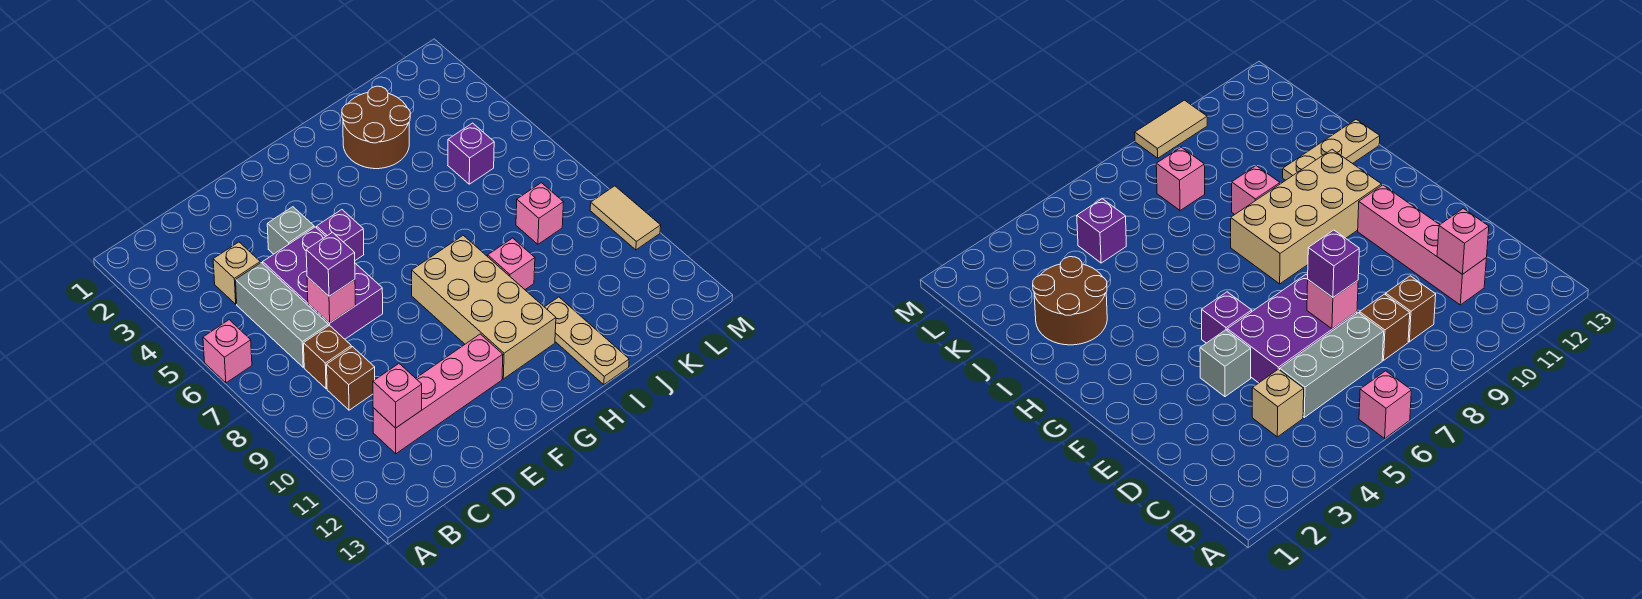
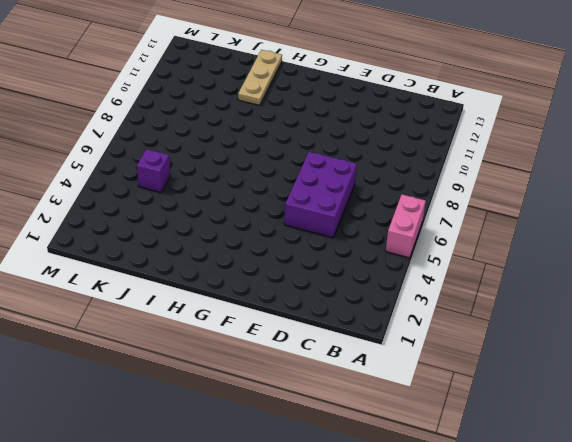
pink brick A5:A6 level 1 -> pink brick A6 level 1
none -> tan brick C4 level 1
none -> grey brick C5:C7 level 1
none -> brown brick C8 level 1

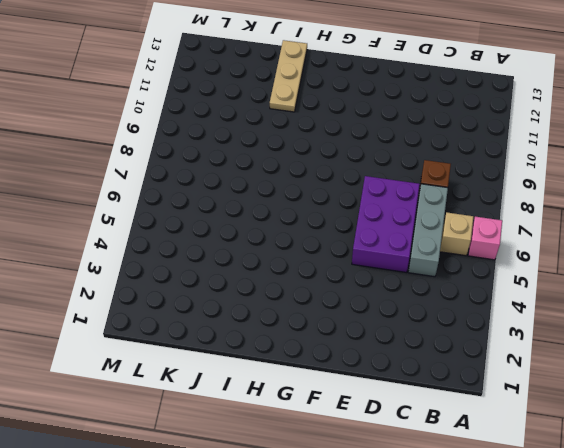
tan brick B6 level 1 -> tan brick C4 level 1
none -> brown brick C9 level 1
none -> pink brick C11:F11 level 1
none -> grey brick E4 level 1

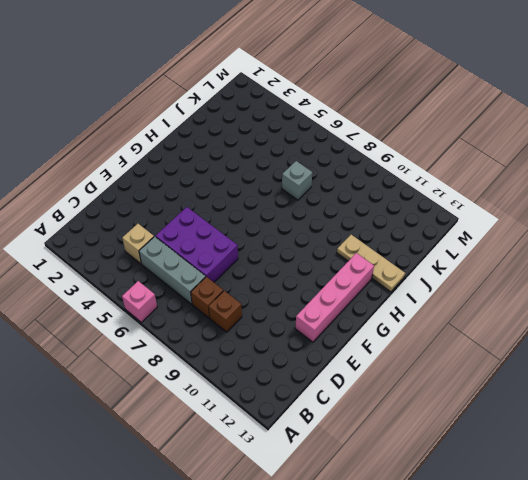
pink brick E12:H12 level 1 -> pink brick C11:F11 level 1
grey brick J7 level 1 -> grey brick E4 level 1
none -> purple brick F5 level 1
none -> tan brick G8:H11 level 1
none -> brown round brick I2:J3 level 1

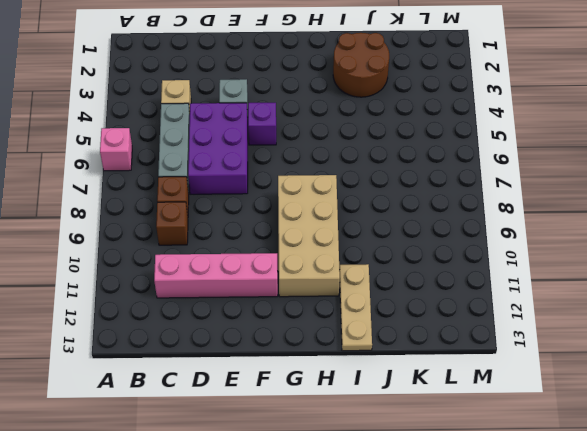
none -> pink brick I9 level 1
none -> purple brick K5 level 1
none -> pink brick K8 level 1

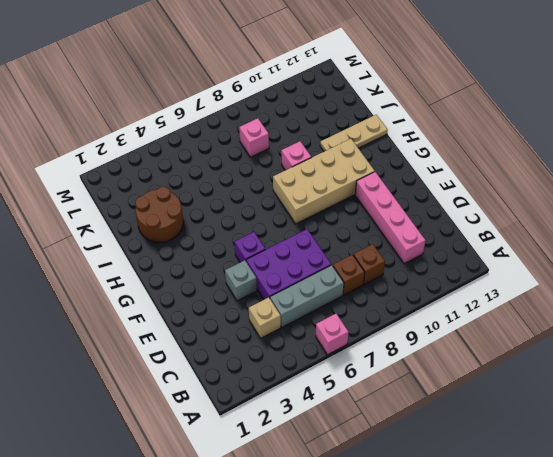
none -> purple brick K5 level 1
none -> tan tile M9:M10 level 1
none -> pink brick C11 level 2

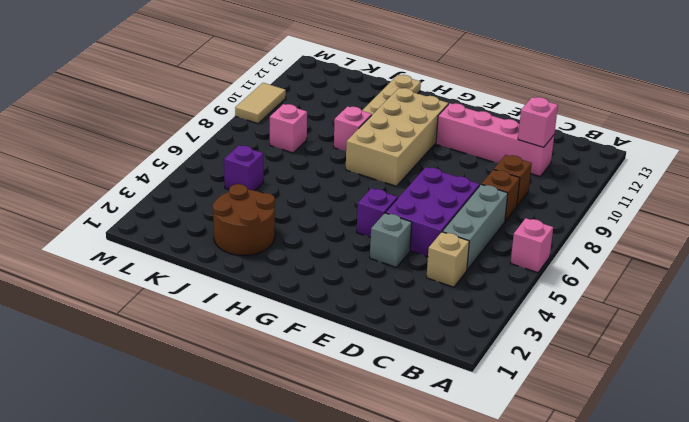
none -> pink brick D7 level 2
none -> purple brick D7 level 3

